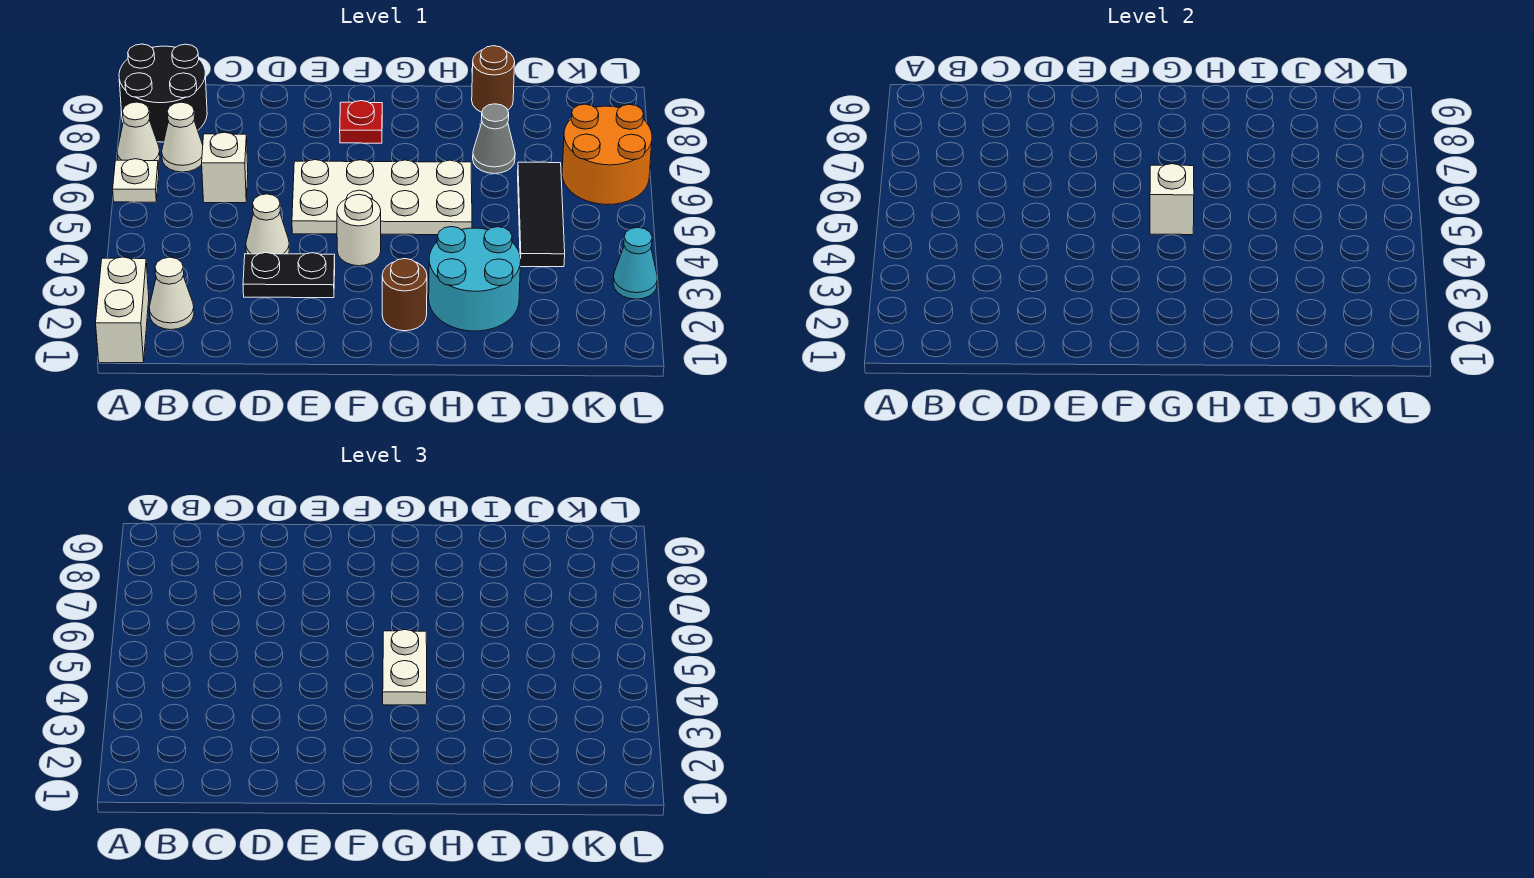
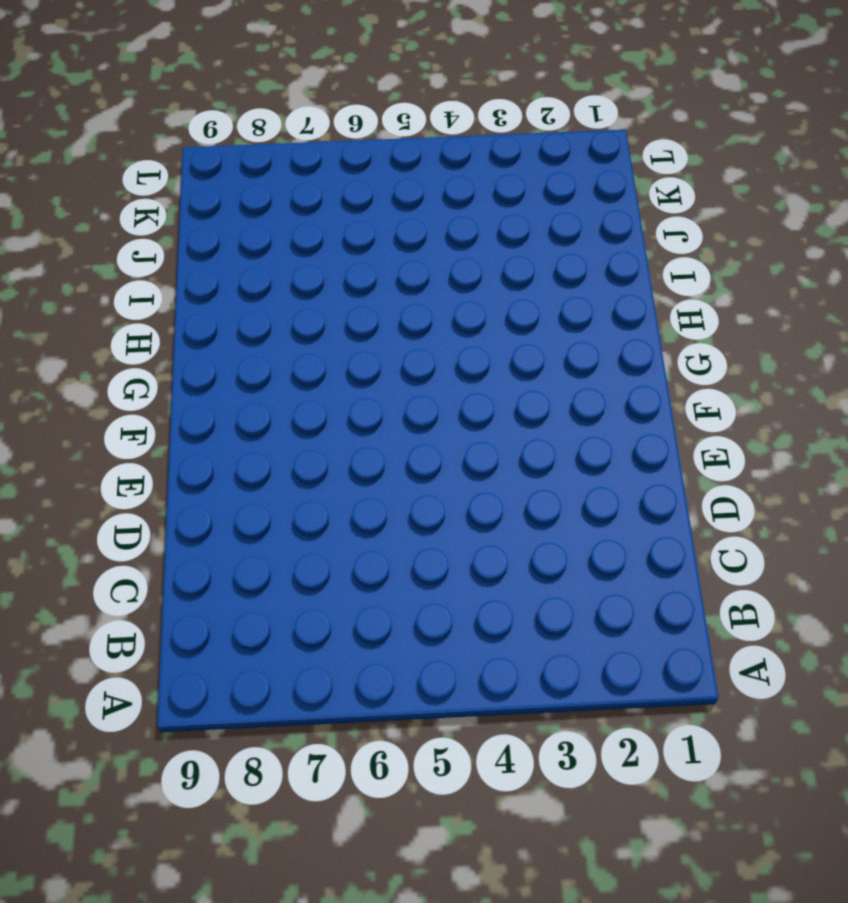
none -> white brick A1:A2 level 1
none -> white plate A6 level 1
none -> white cone A7 level 1

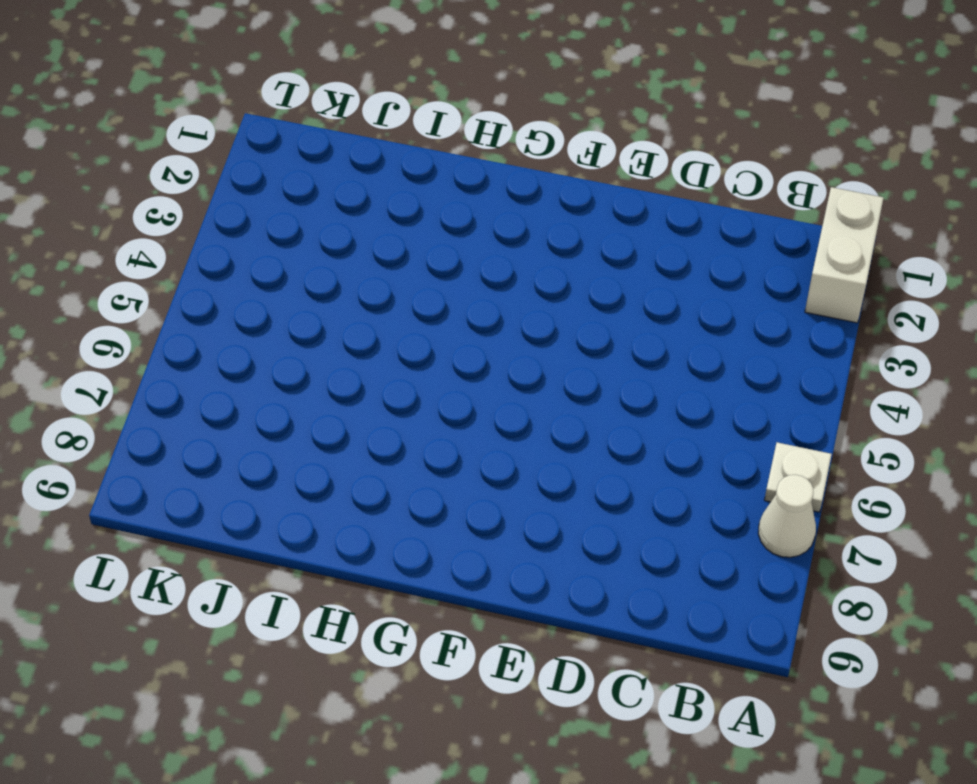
none -> black round brick A8:B9 level 1
none -> white cone B2 level 1
none -> white cone B7 level 1

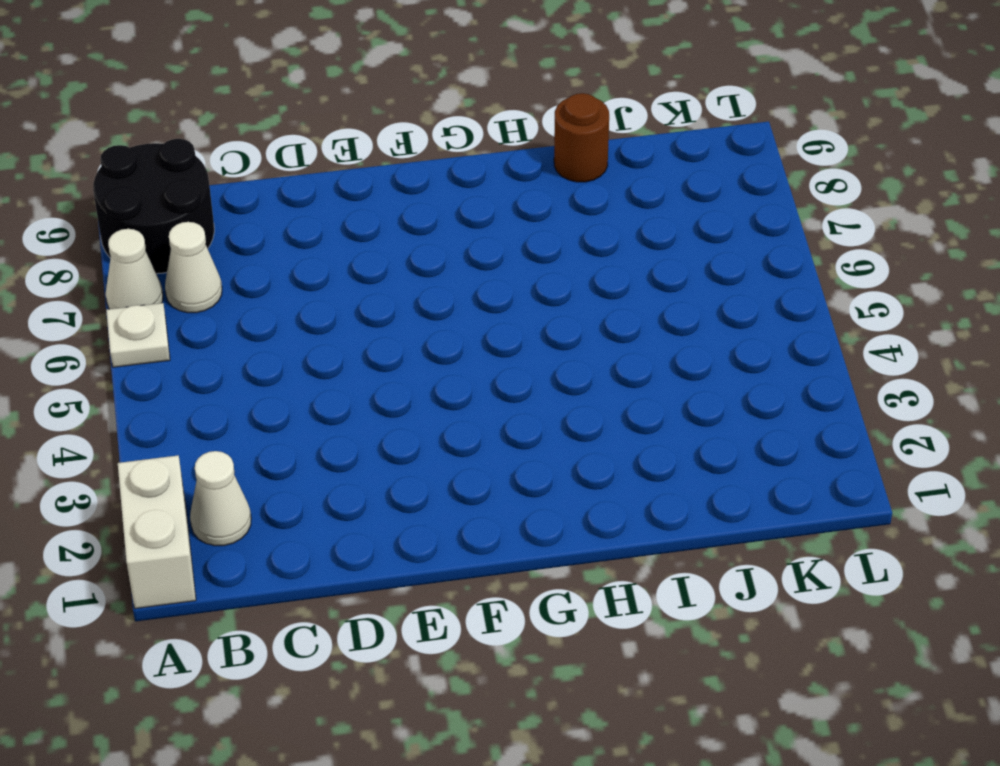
none -> white brick C6 level 1
none -> black plate D3:E3 level 1
none -> white cone D4 level 1

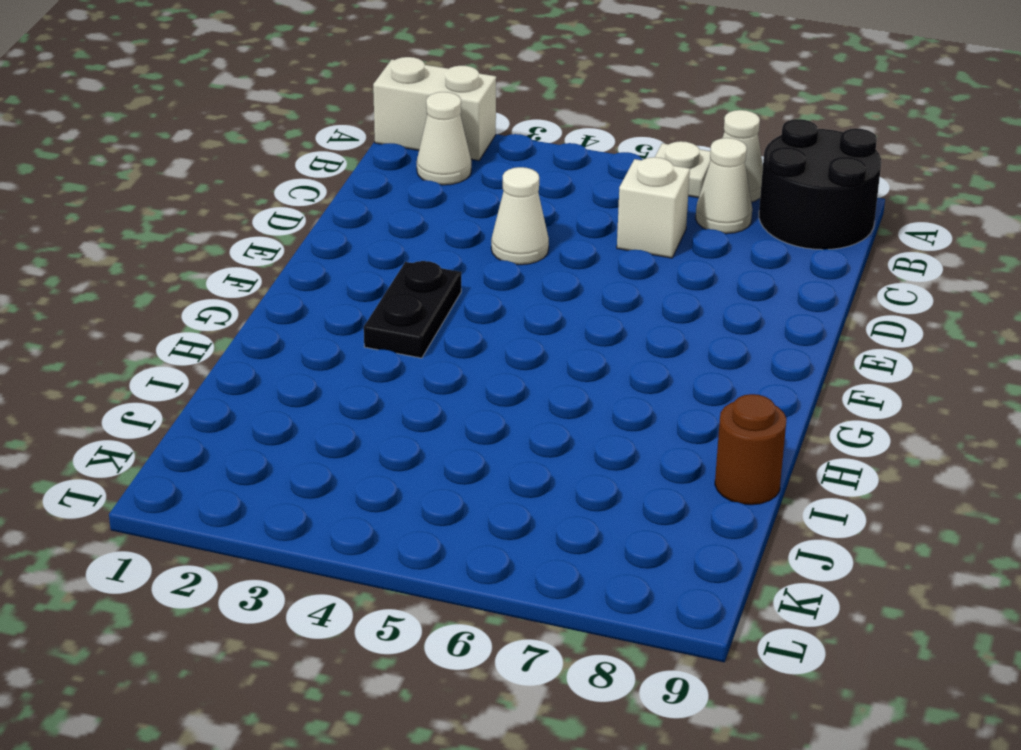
black plate F3:G3 level 1 -> black plate D3:E3 level 1
none -> white plate E5:H6 level 1
none -> white round brick F4 level 1
none -> red plate F8 level 1

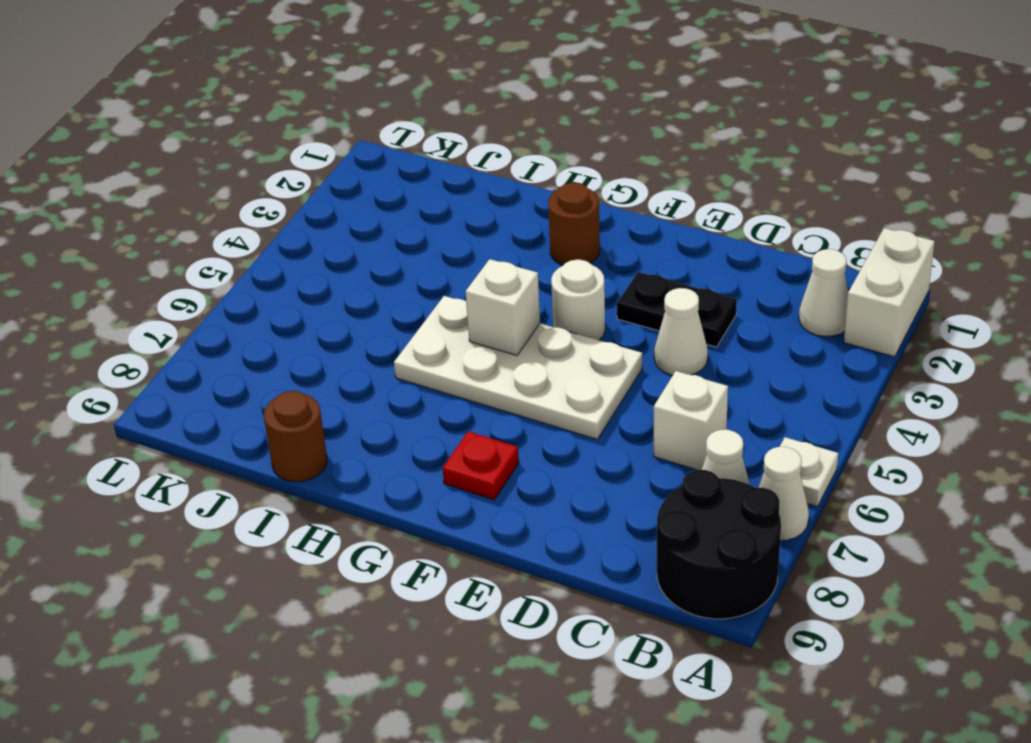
none -> cyan round brick H2:I3 level 1
none -> grey cone I7 level 1
none -> black tile J4:J6 level 1

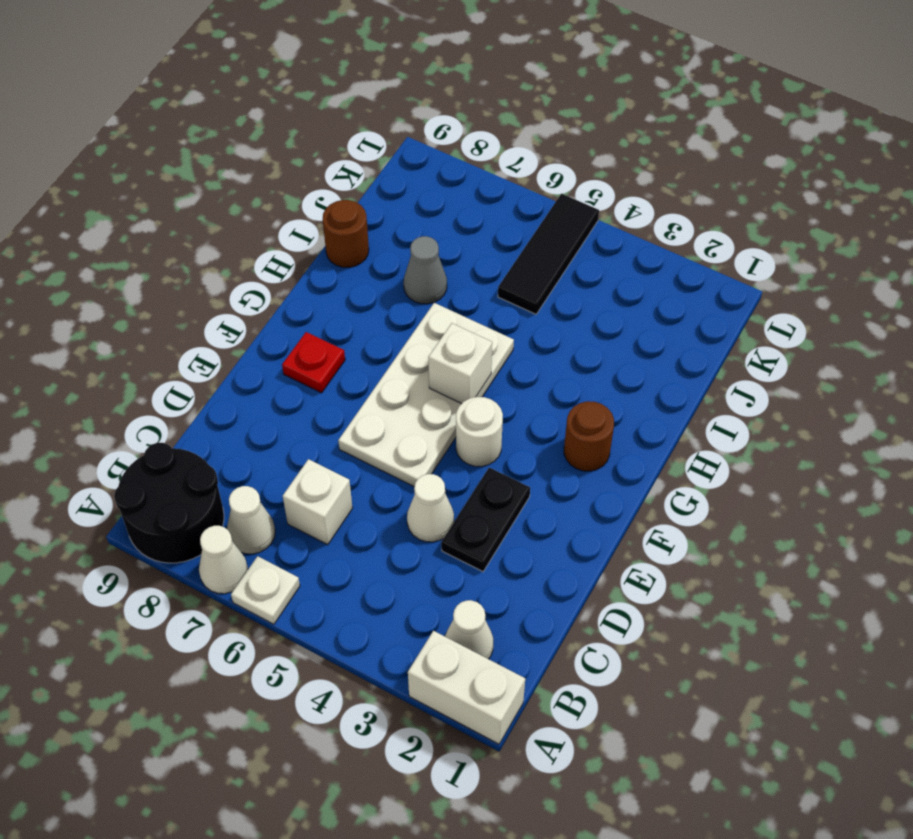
black tile J5:L5 level 1 -> black tile J4:J6 level 1
none -> cyan round brick H2:I3 level 1
none -> orange round brick K6:L7 level 1
none -> cyan cone L3 level 1

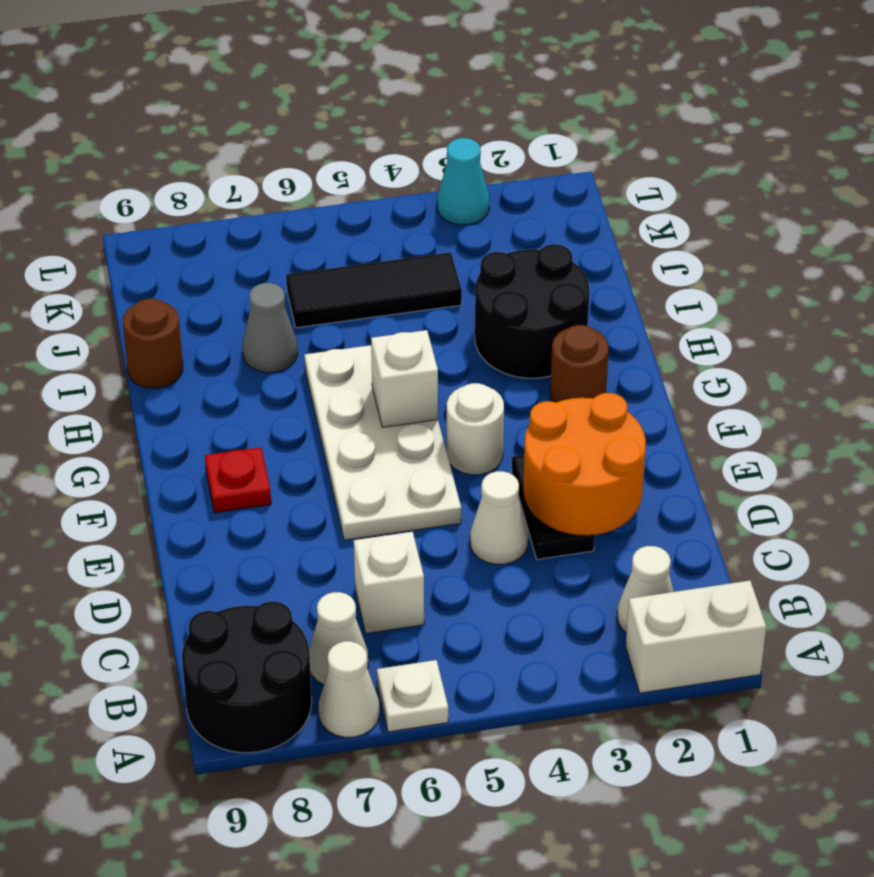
orange round brick D2:E3 level 2 -> orange round brick K6:L7 level 1
black round brick H2:I3 level 1 -> cyan round brick H2:I3 level 1
none -> white plate G4:G5 level 3

